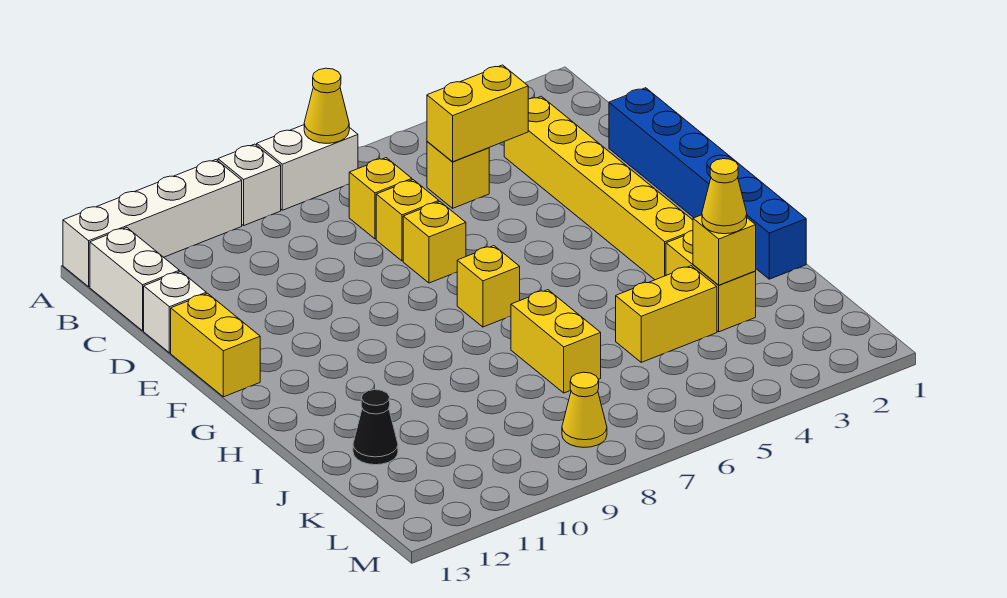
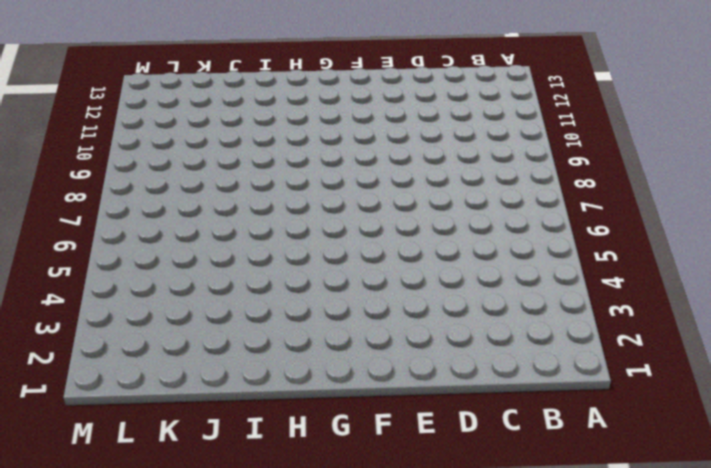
none -> white brick A7:A8 level 1
none -> white brick A9 level 1
none -> white brick A10:A13 level 1

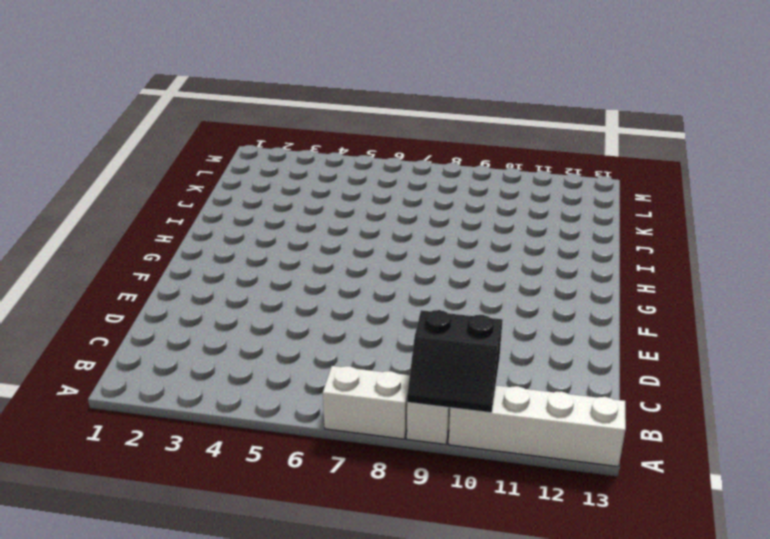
black slope A9:B10 level 2 top B -> none
none -> white brick B13:C13 level 1
none -> yellow brick C3:H3 level 1
none -> yellow brick C5 level 1

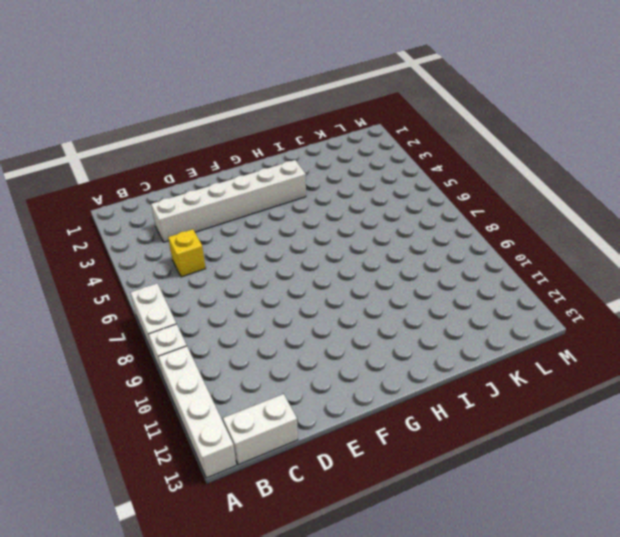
white brick C3:H3 level 1 -> yellow brick C3:H3 level 1
none -> yellow brick C7 level 1
none -> blue brick D1:I1 level 1
none -> yellow brick D7 level 1

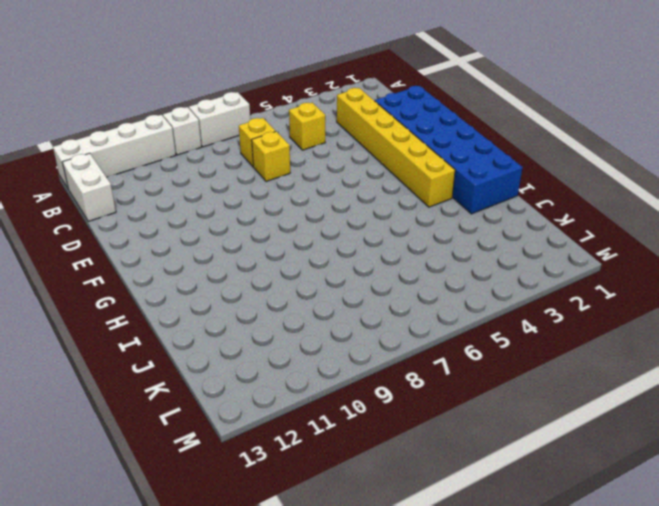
blue brick D1:I2 level 1 -> blue brick D1:I1 level 1
none -> white brick D13 level 1
none -> yellow brick E7 level 1
none -> yellow brick E13:F13 level 1

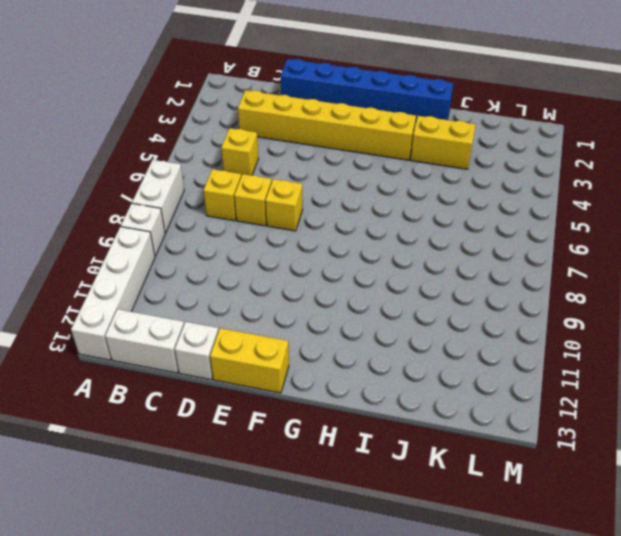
none -> yellow brick G7 level 1
none -> yellow brick I7:J7 level 1
none -> yellow brick J4:J5 level 1

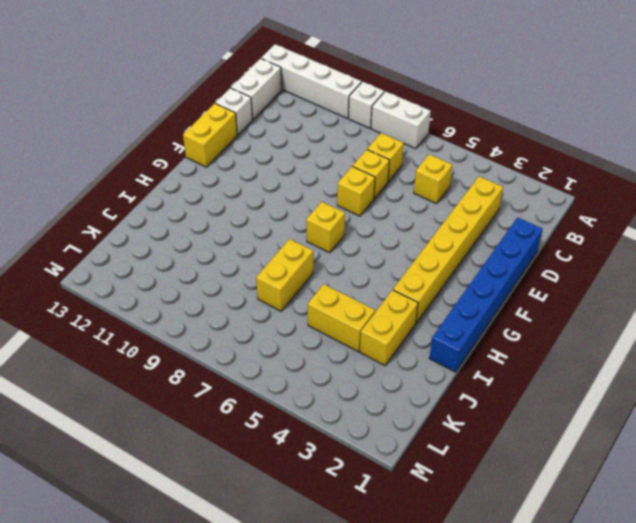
none -> black cone J12 level 1
none -> yellow cone L8 level 1
none -> yellow cone A7 level 2

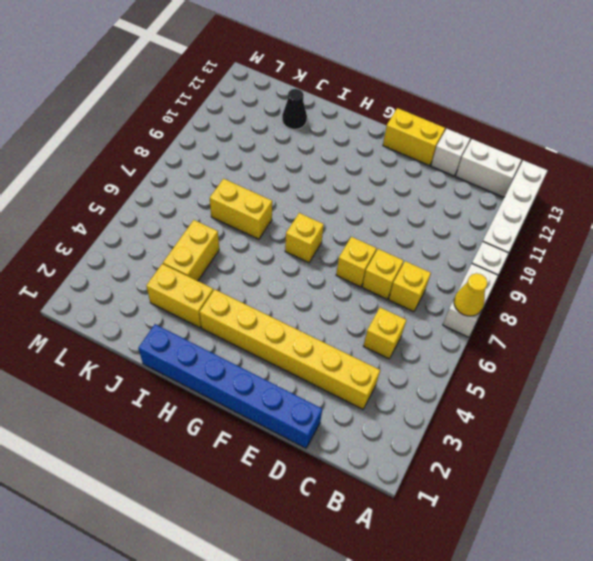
none -> yellow cone L8 level 1
none -> yellow brick C4:C5 level 2
none -> yellow brick J3 level 2

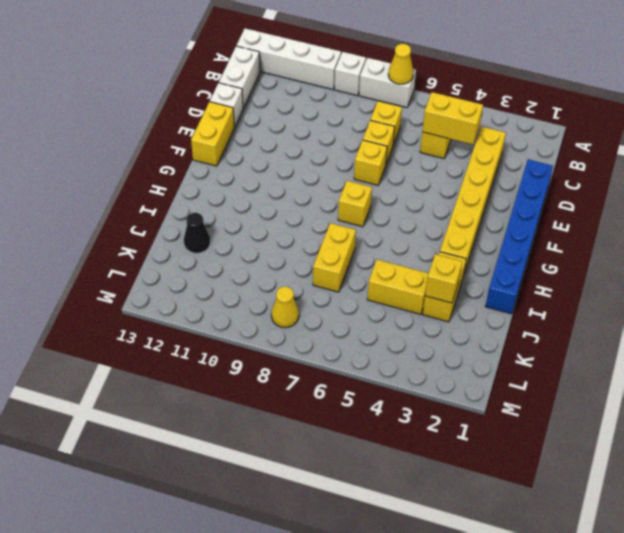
none -> yellow cone J3 level 3

